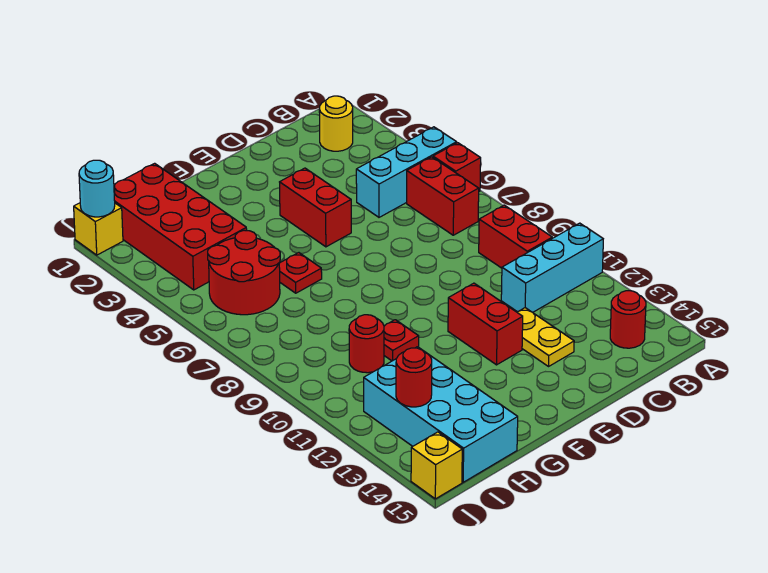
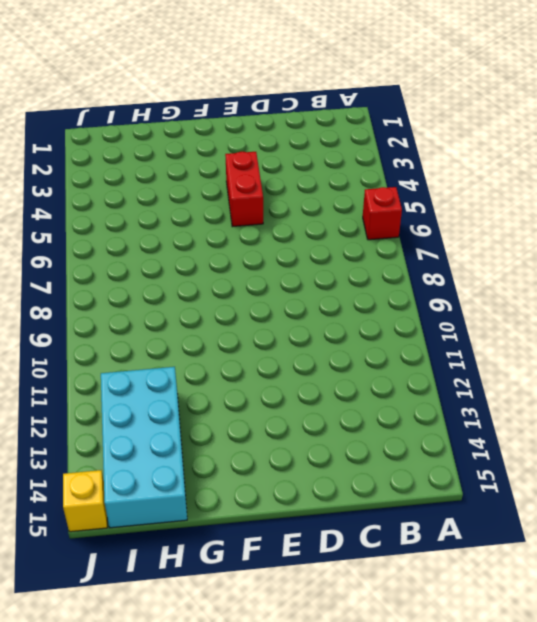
none -> cyan brick A5:C5 level 1
none -> cyan brick A11:C11 level 1
none -> yellow round brick B2 level 1

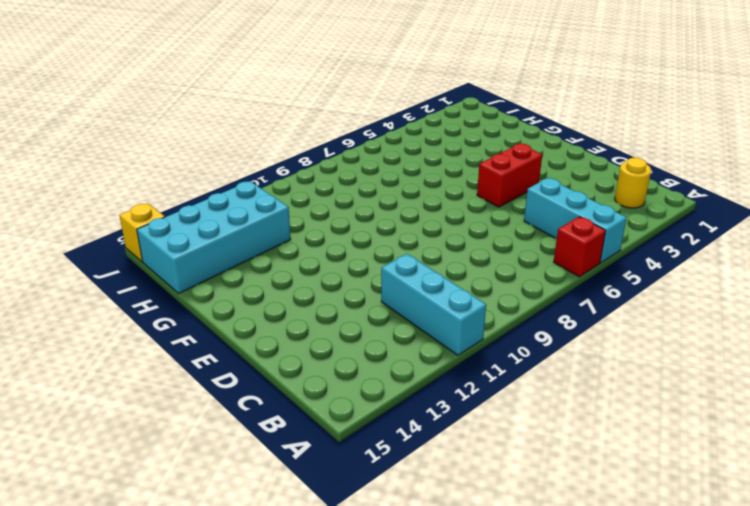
none -> red brick B6:B7 level 1
none -> red brick B9:B10 level 1
none -> red round brick B14 level 1

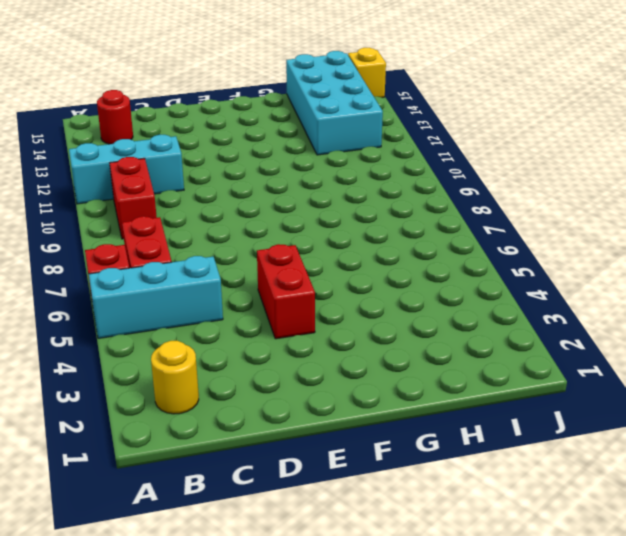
none -> yellow plate D12:D13 level 1
none -> red brick E11:E12 level 1
none -> red plate G6 level 1

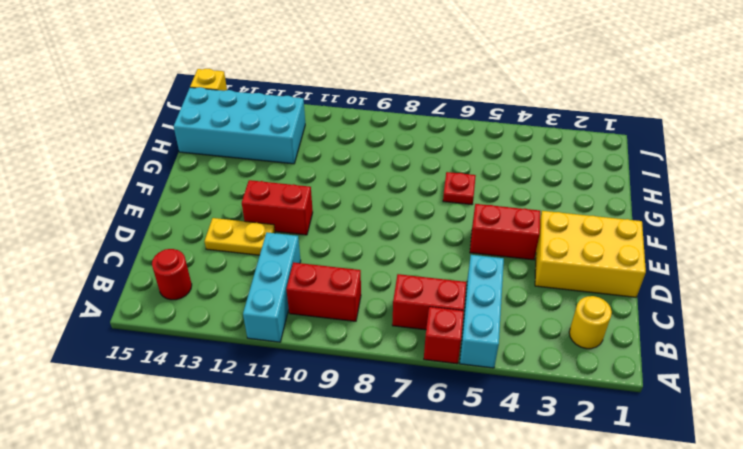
yellow brick D1:E3 level 1 -> none
none -> red plate G10 level 1
none -> red brick H1:I4 level 1
none -> red round brick H5:I6 level 1

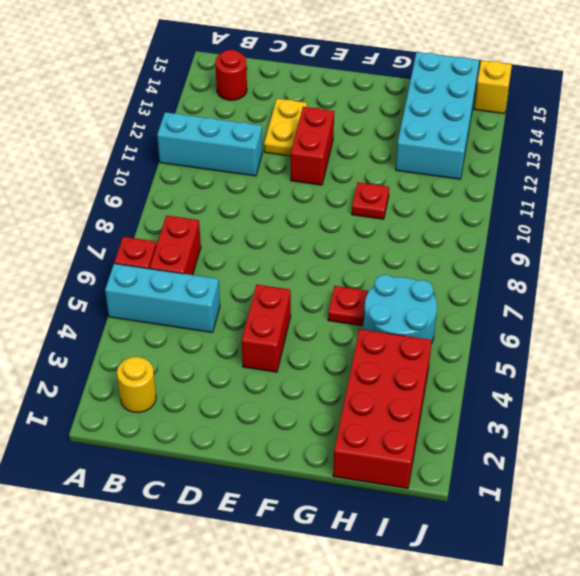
cyan round brick H5:I6 level 1 -> red round brick H5:I6 level 1
none -> red brick B9:B10 level 1
none -> red round brick H10 level 1
none -> yellow brick J1 level 1

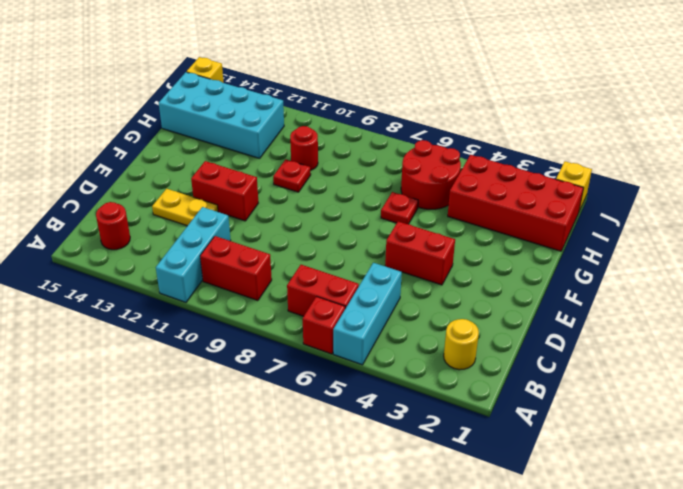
none -> red round brick I13 level 2
none -> cyan round brick J1 level 2

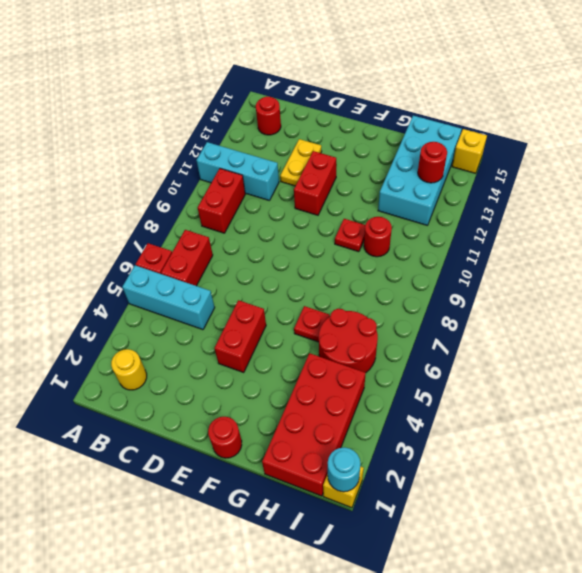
red round brick F1 level 1 -> none

